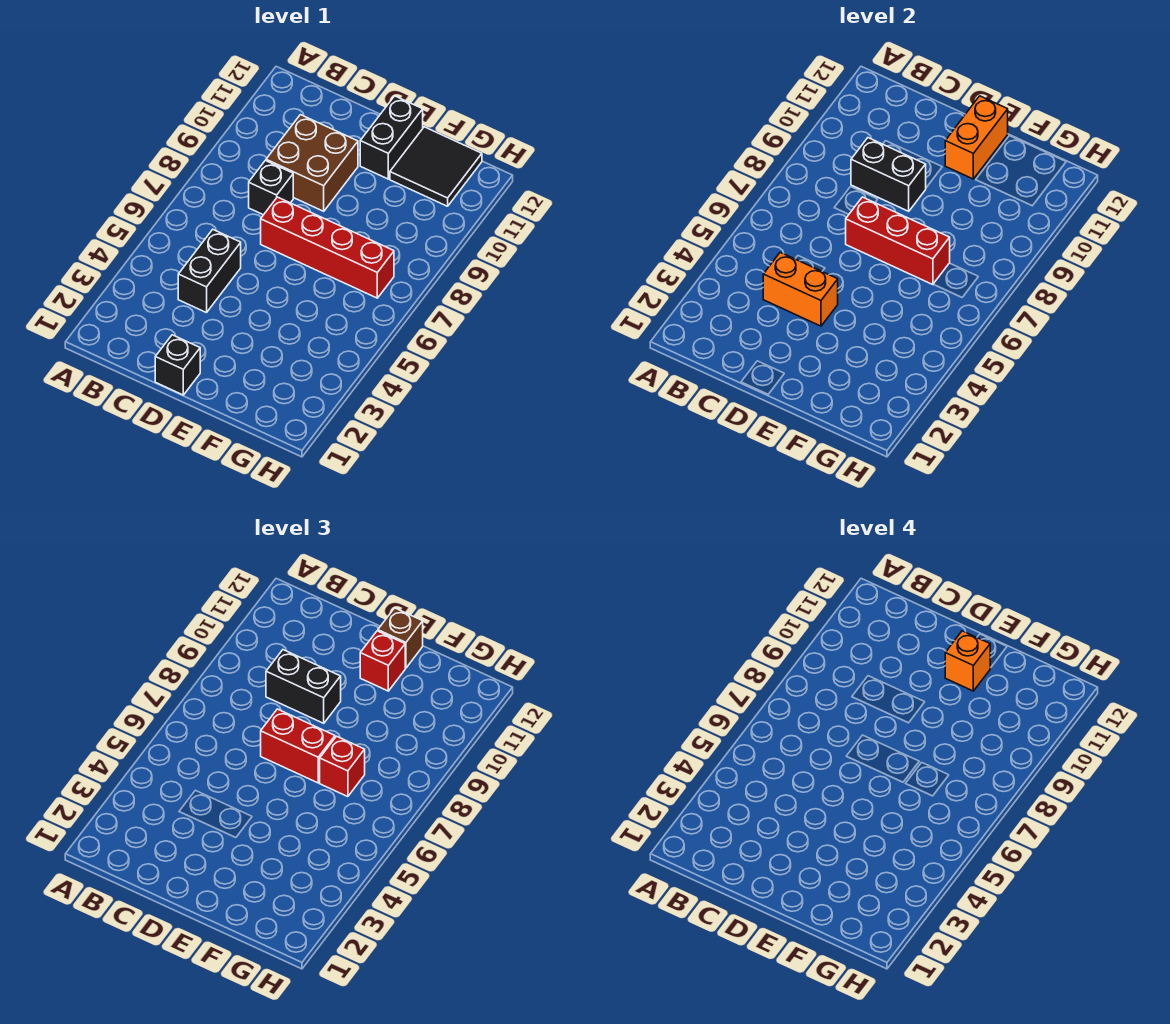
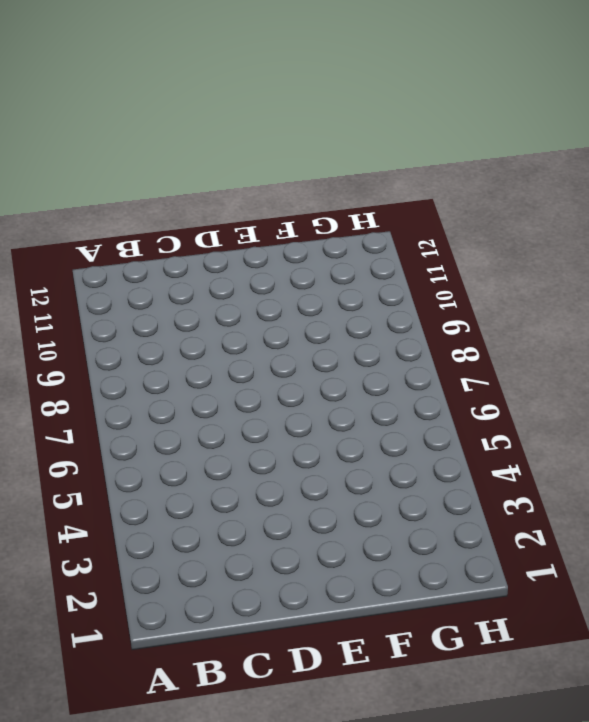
none -> black brick C4:C5 level 1
none -> black brick C8 level 1
none -> brown brick C9:D10 level 1

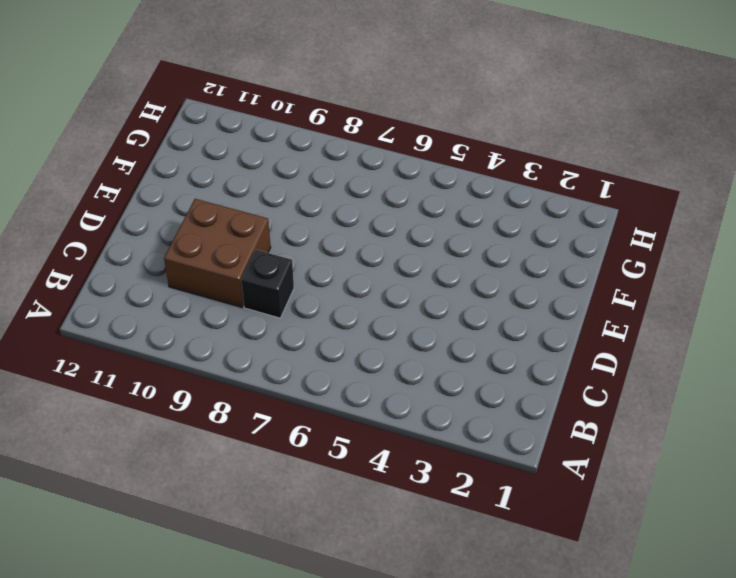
none -> black brick C4:C5 level 1
none -> black brick D1 level 1
none -> red brick D7:G7 level 1

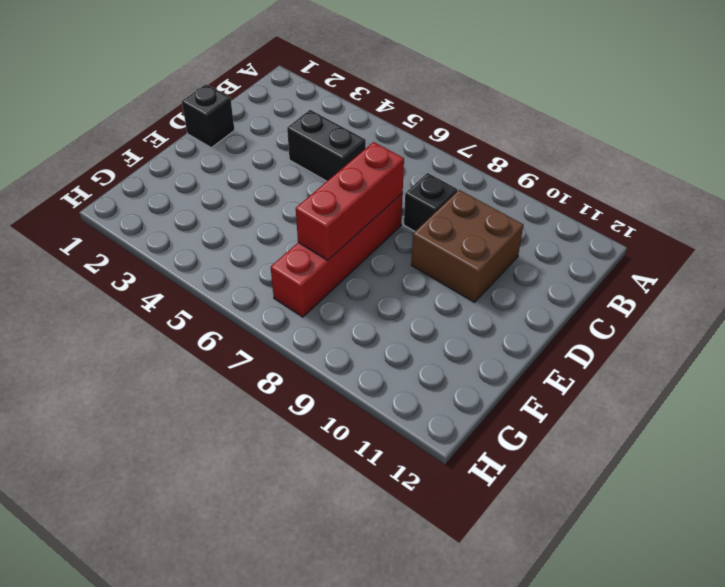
none -> black brick E11:E12 level 1
none -> black tile F11:G12 level 1
none -> orange brick C4:D4 level 2

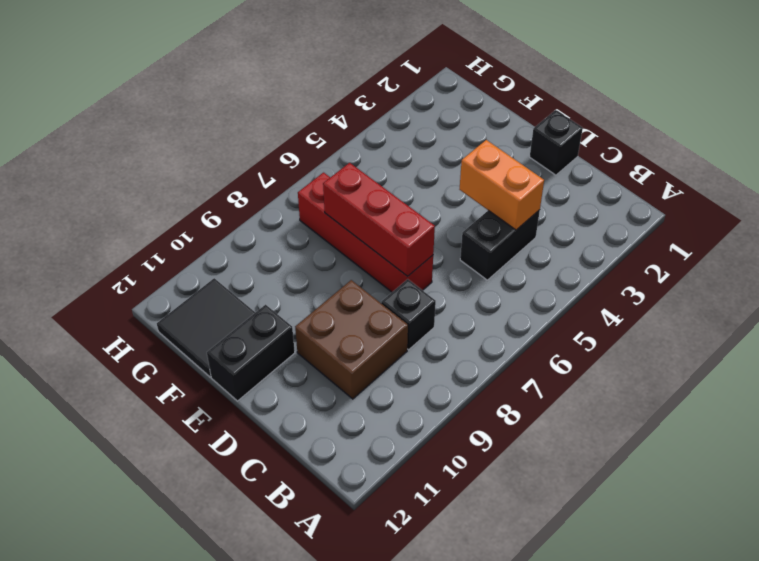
none -> black brick C9:D9 level 2
none -> orange brick E11:E12 level 2
none -> black brick C9:D9 level 3

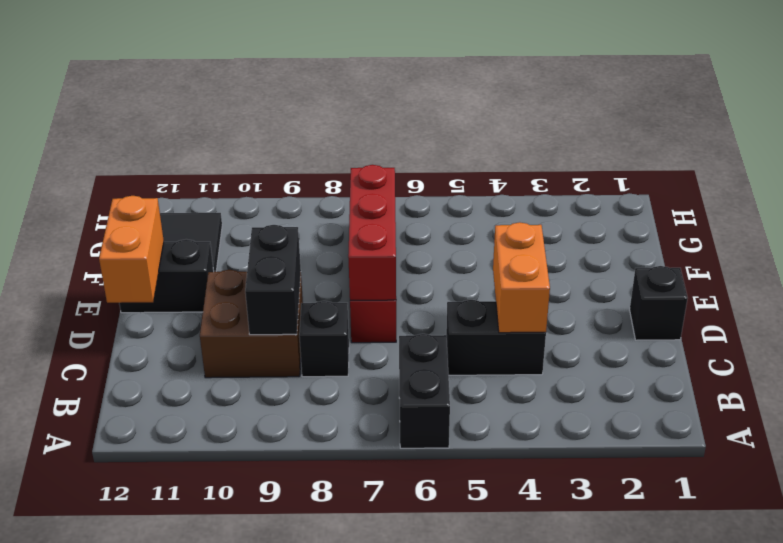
black brick A6:B6 level 1 -> black brick C9:D9 level 3
orange brick D12:E12 level 2 -> orange brick E11:E12 level 2
none -> red brick D7:E7 level 3
none -> red brick E11 level 3
none -> brown brick E12 level 3

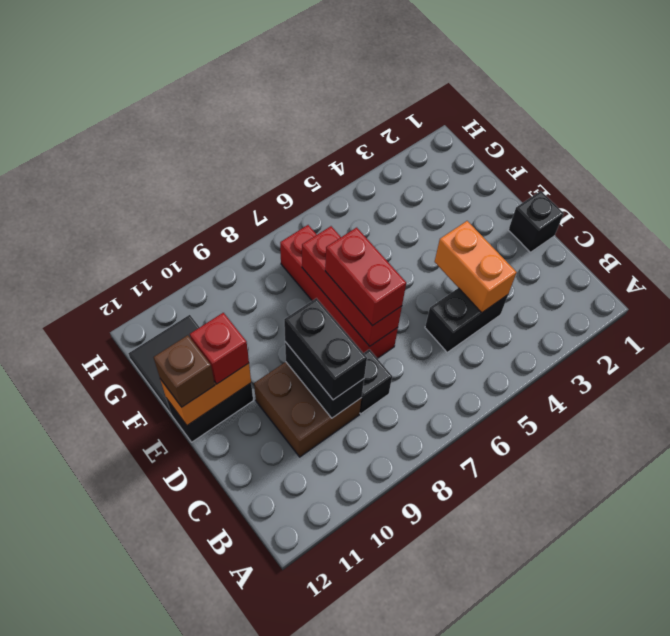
none -> red brick F7 level 3
none -> orange brick E11 level 4

